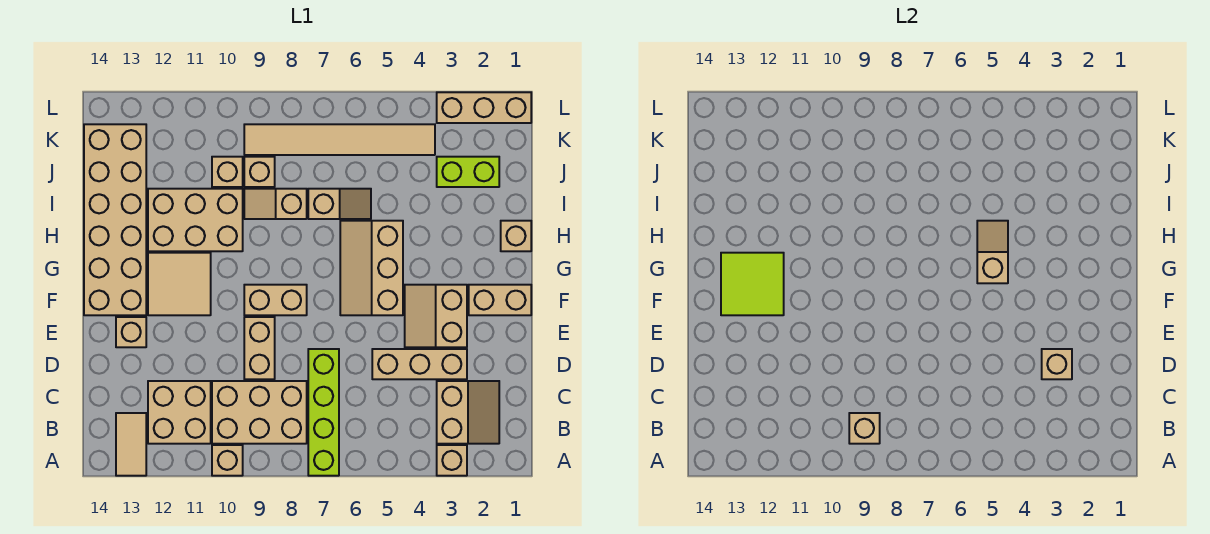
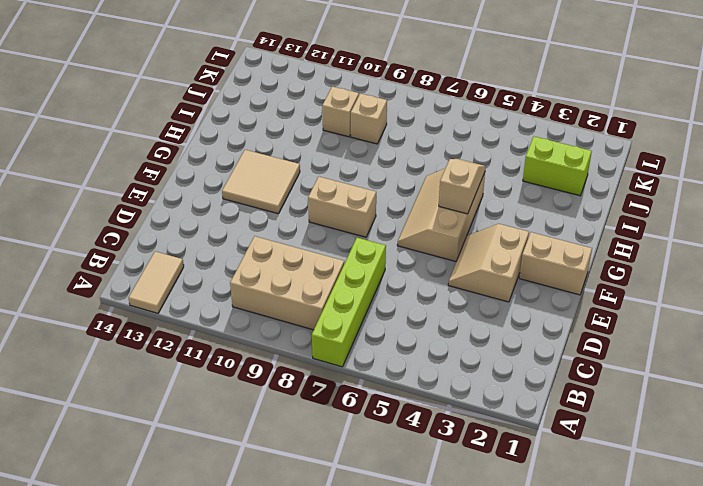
none -> tan brick A3 level 1
none -> tan brick A10 level 1
none -> tan slope B2:C3 level 1 top 3

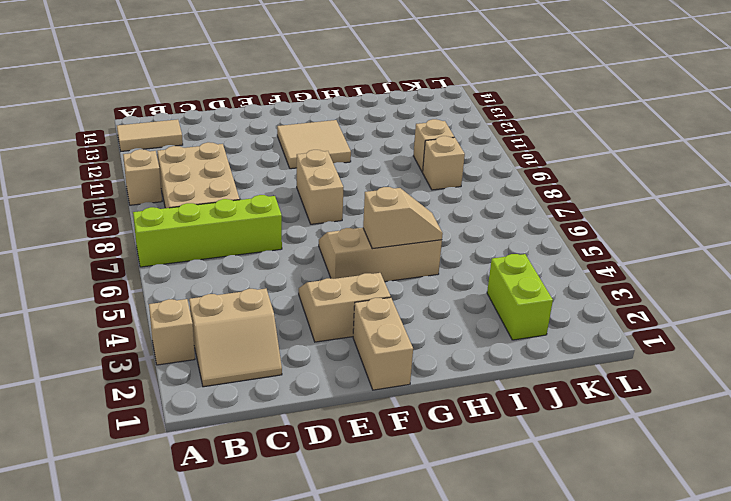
none -> tan brick B11:C12 level 1
none -> tan brick D3:D5 level 1
none -> tan brick D9:E9 level 1

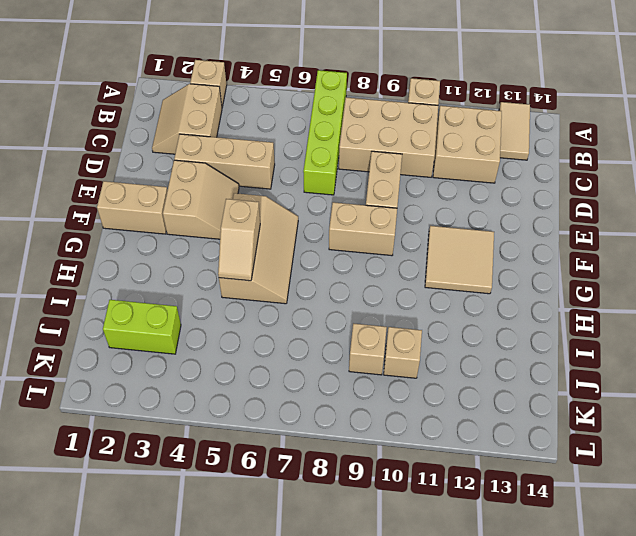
none -> tan brick E13 level 1
none -> tan brick F13:K14 level 1
none -> tan brick H1 level 1

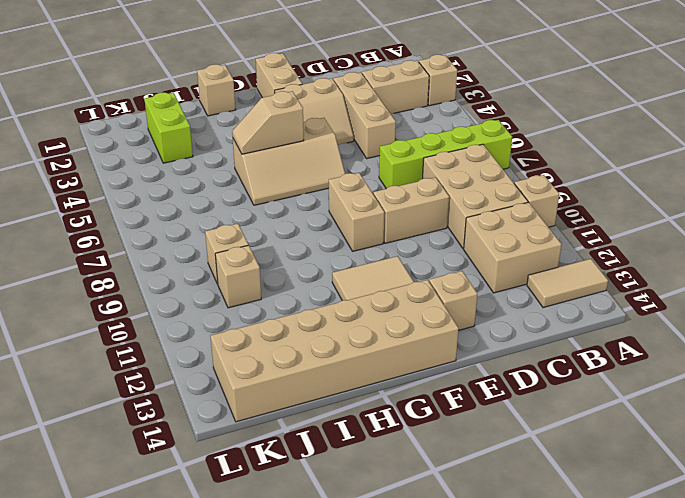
none -> tan brick H10:I12 level 1
none -> tan slope I6:I7 level 1 top 7
none -> tan slope I8:I9 level 1 top 8

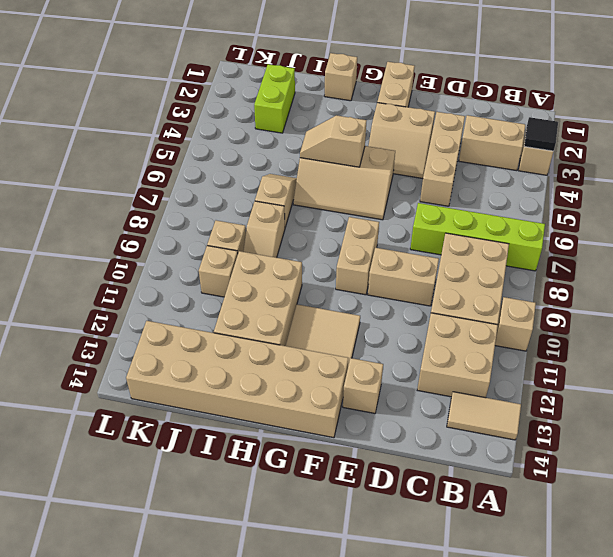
black tile A3 level 2 -> none
none -> tan tile K4:K9 level 1
none -> tan brick L1:L3 level 1
none -> tan brick B9 level 2

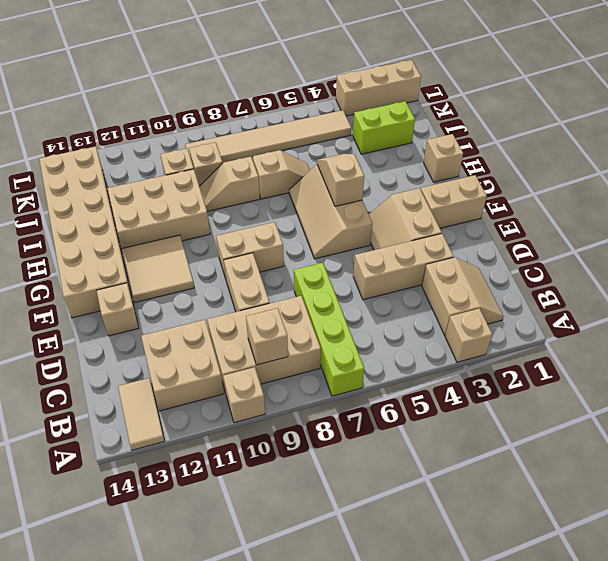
none -> tan brick D3 level 2
none -> lime tile F12:G13 level 2

